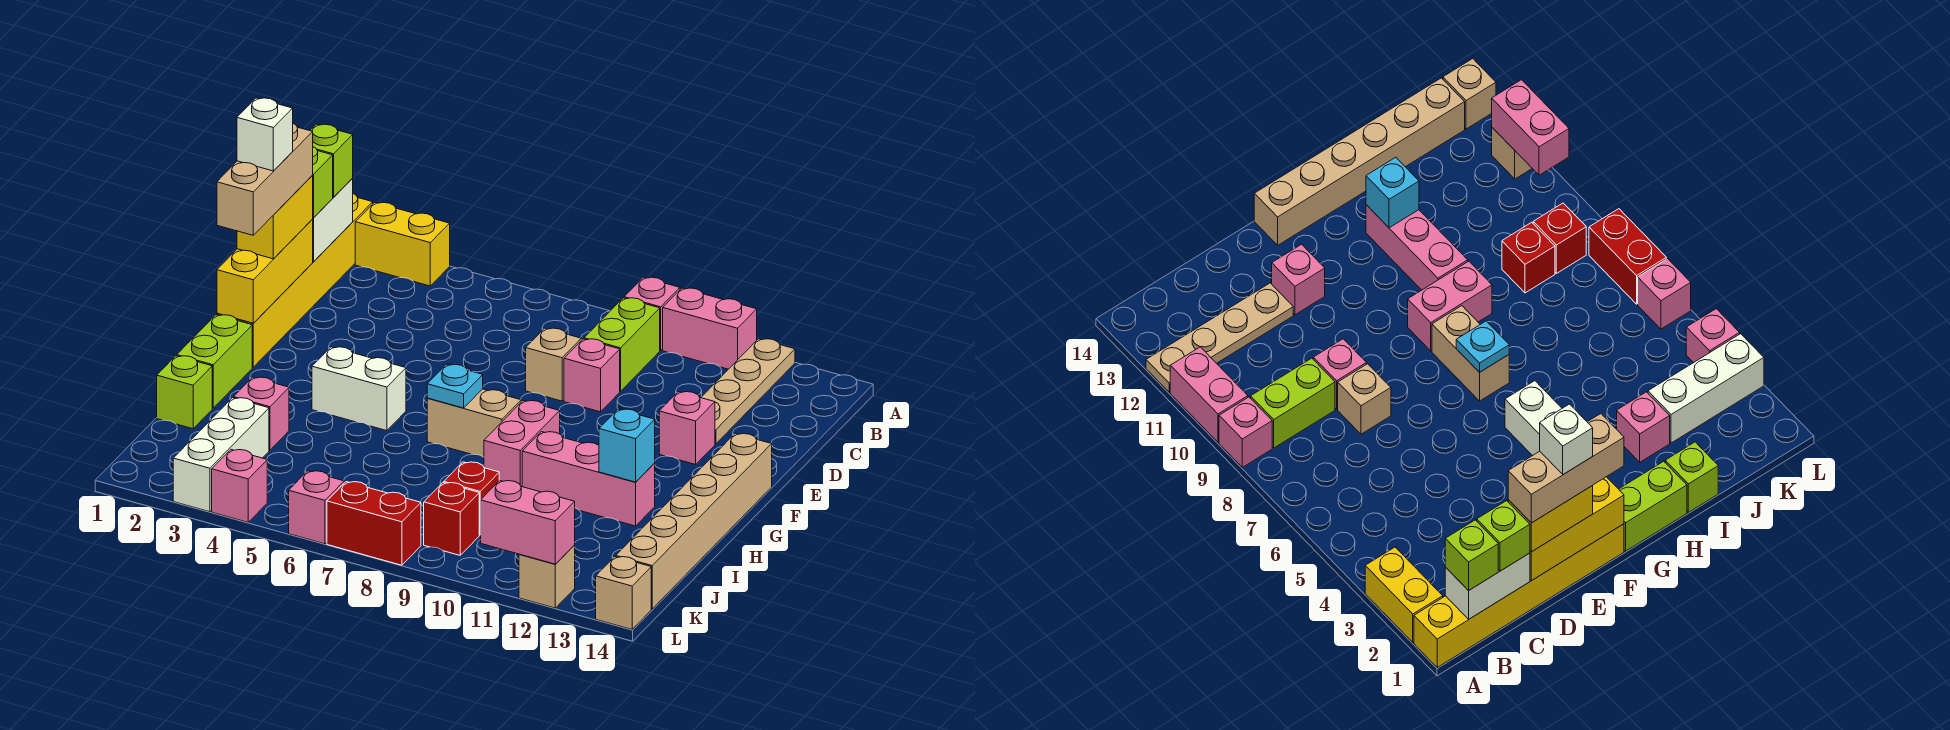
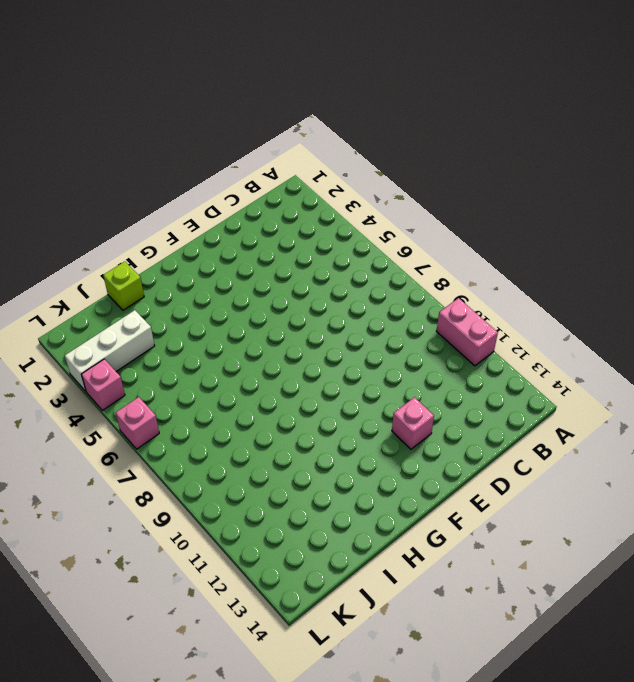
none -> yellow brick A1:F1 level 1
none -> yellow brick A2:A3 level 1
none -> pink brick A9 level 1
none -> tan plate A12:D12 level 1

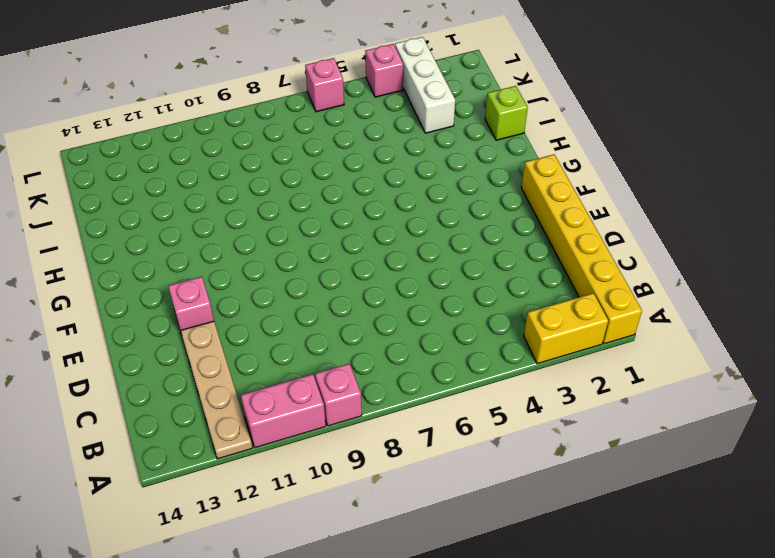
none -> lime brick B9:C9 level 1
none -> tan brick D8 level 1
none -> pink brick D9 level 1
none -> tan brick F14:K14 level 1

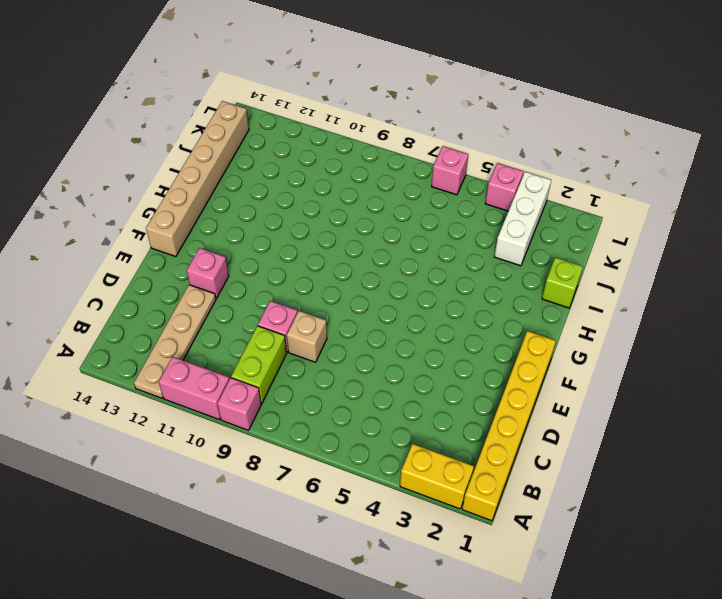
none -> lime brick G1:H1 level 1
none -> white brick G4:G5 level 1
none -> tan brick G7:G8 level 1
none -> pink brick G9:H9 level 1

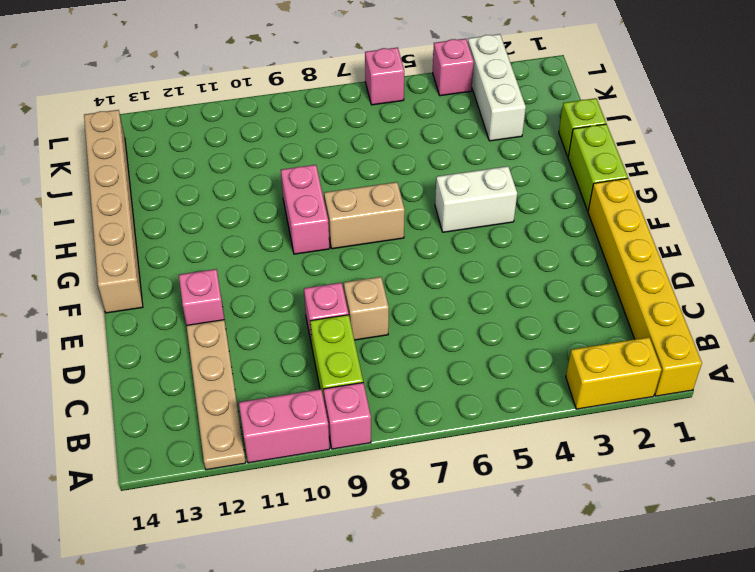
none -> pink brick H10:H12 level 1
none -> pink brick I3 level 1
none -> red brick J9 level 1
none -> red brick K9 level 1

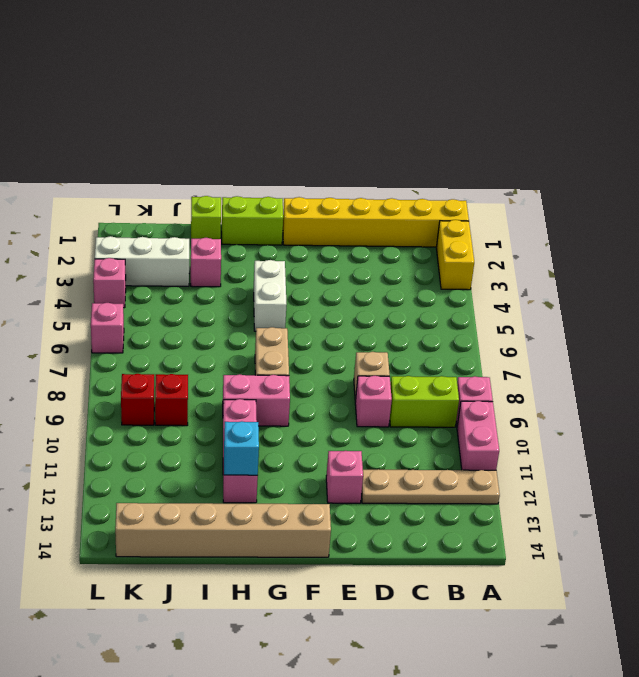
none -> red brick L7:L8 level 1
none -> tan brick L12 level 1
none -> tan brick L14 level 1
none -> white brick B1:C1 level 2

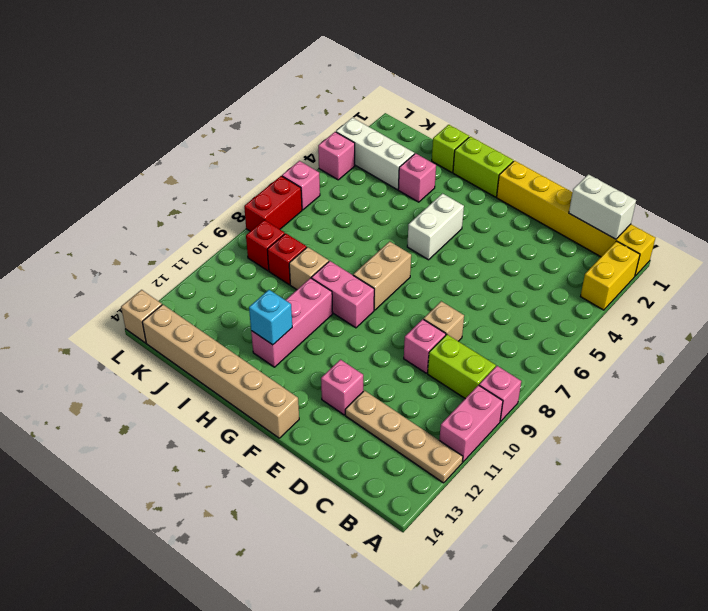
tan brick I9 level 1 -> tan brick L12 level 1
none -> yellow brick D1:F1 level 2
none -> cyan plate G7 level 2
none -> pink brick L11:L12 level 2
none -> lime brick B1 level 3

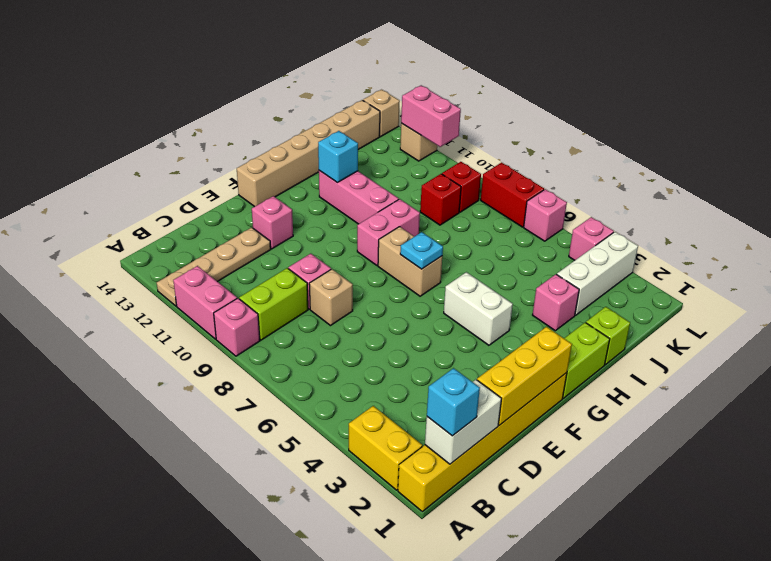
cyan brick B1 level 3 -> lime brick B1 level 3
none -> lime brick C1 level 3
none -> yellow brick D1:E1 level 3
none -> tan brick D1:F1 level 4
none -> white brick E1 level 5

